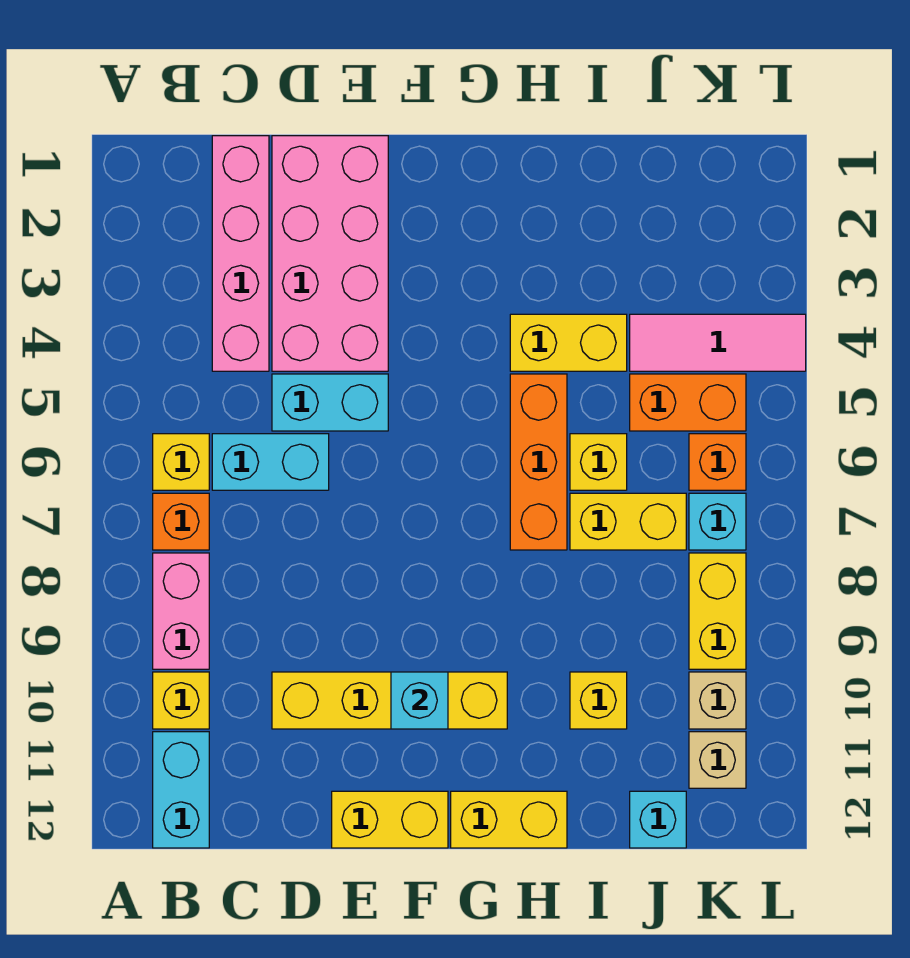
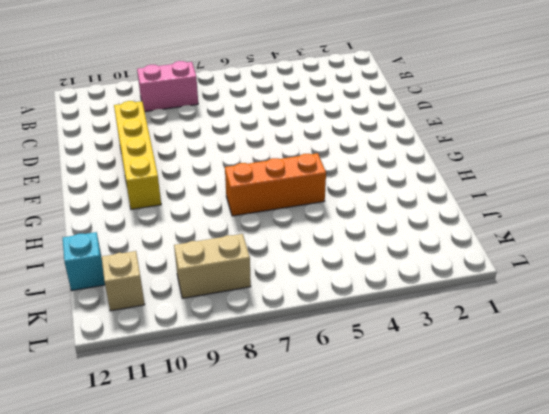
tan brick K8:K9 level 1 -> yellow brick K8:K9 level 1
none -> yellow brick B6 level 1
none -> orange brick B7 level 1
none -> yellow brick B10 level 1

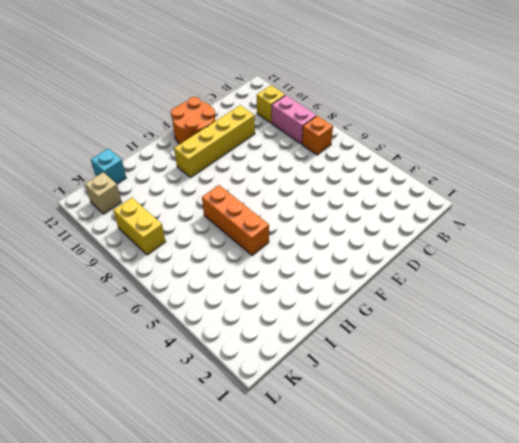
orange round brick E11:F12 level 1 -> yellow brick E12:F12 level 1
none -> yellow brick B6 level 1
none -> cyan brick B11:B12 level 1
none -> pink brick C1:C4 level 1

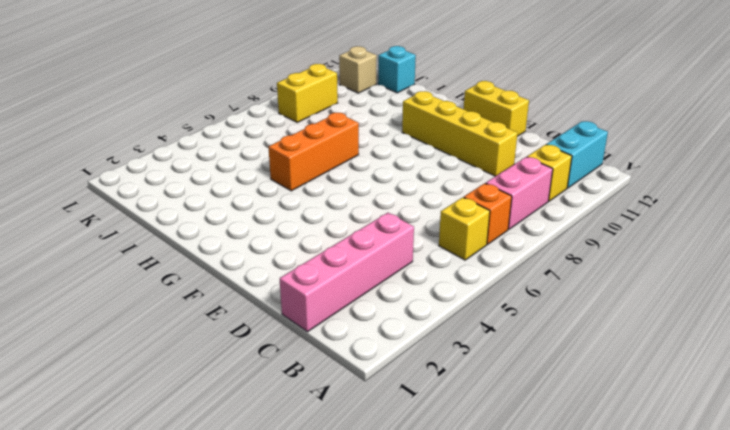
none -> cyan brick C6:D6 level 1
none -> pink brick D1:E4 level 1
none -> cyan brick D5:E5 level 1

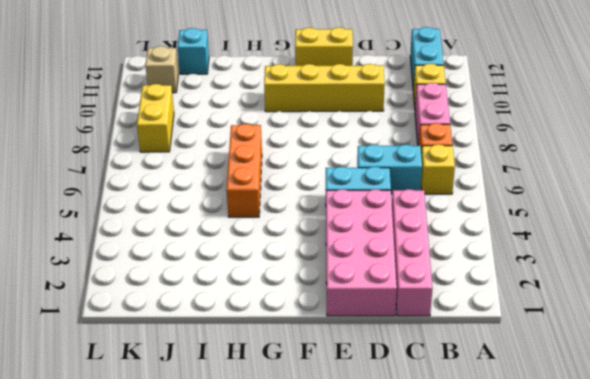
none -> yellow brick G12:H12 level 1
none -> yellow brick H4:I4 level 1
none -> yellow brick I6 level 1

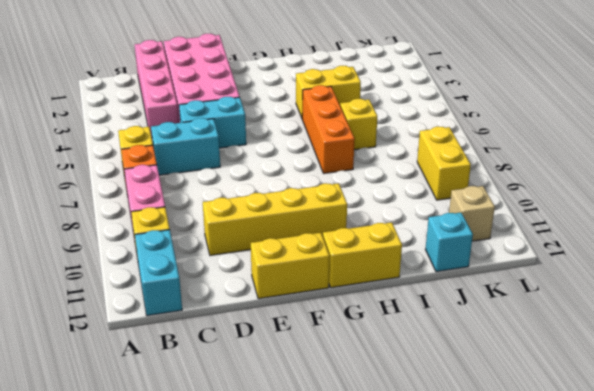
none -> yellow brick I7:J7 level 1
none -> yellow brick I10 level 1
none -> pink tile J4:L4 level 1

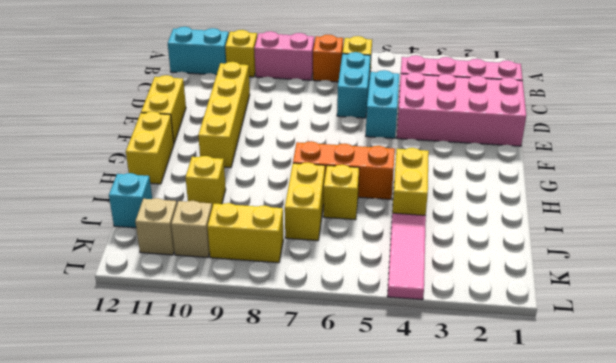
none -> orange brick J5:K5 level 1
none -> orange brick K6 level 1
none -> cyan brick K7 level 1

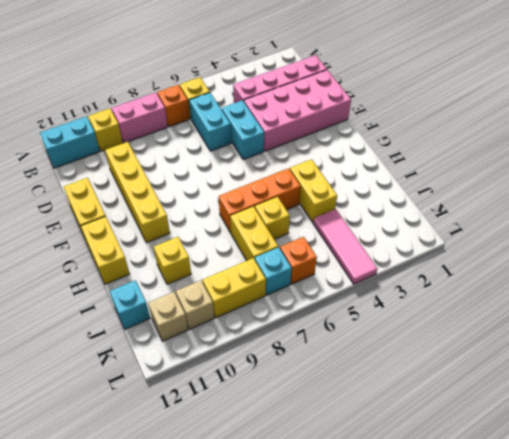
none -> orange brick J5:K5 level 1
none -> cyan brick F10 level 2

